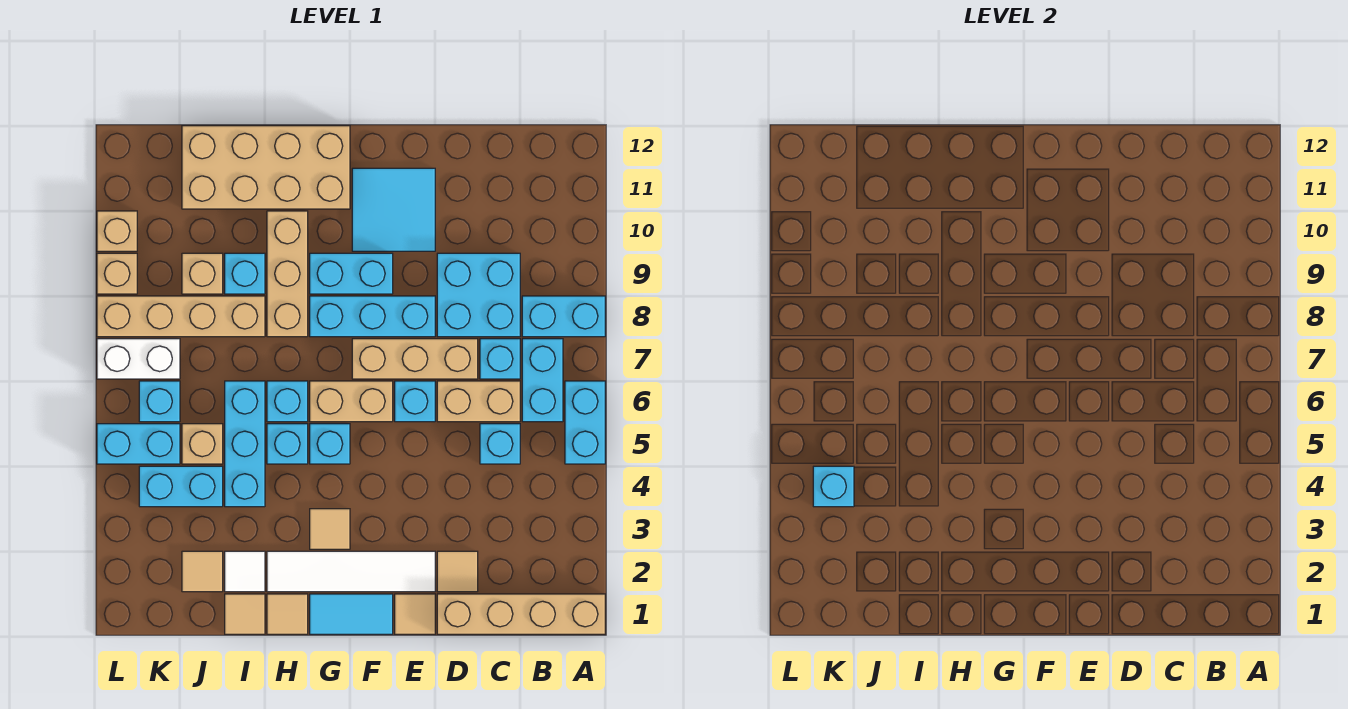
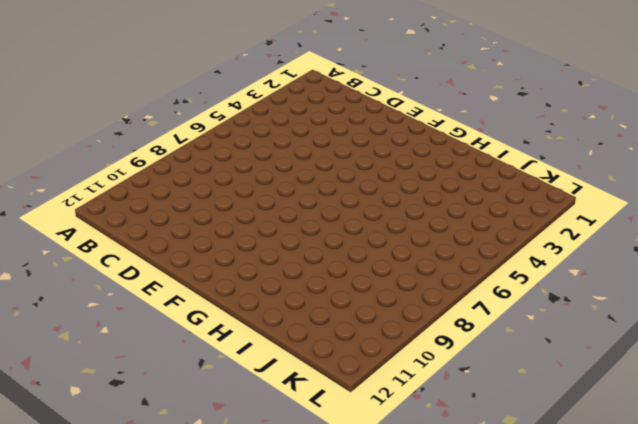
none -> tan brick A1:D1 level 1
none -> cyan brick A5:A6 level 1
none -> cyan brick A8:B8 level 1
none -> cyan brick B6:B7 level 1

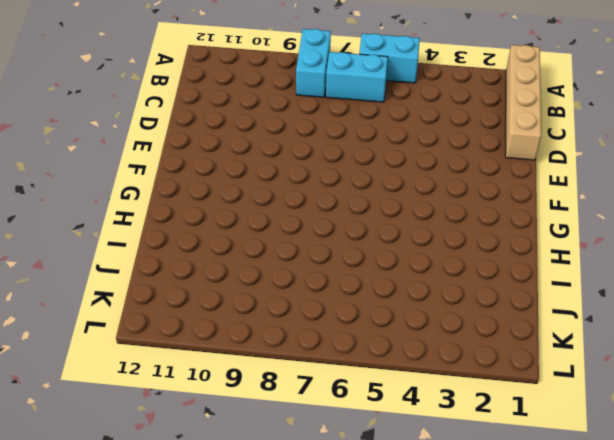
none -> cyan brick C5 level 1
none -> tan brick C6:D6 level 1
none -> cyan brick C7 level 1
none -> cyan brick C8:D9 level 1

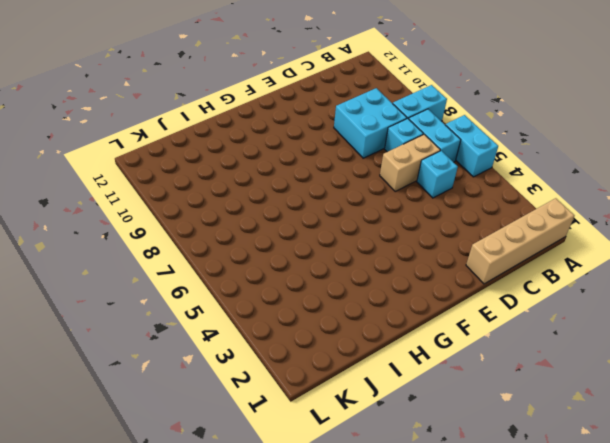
none -> tan tile D2 level 1
none -> tan brick D7:F7 level 1
none -> tan tile E1 level 1
none -> white tile E2:H2 level 1

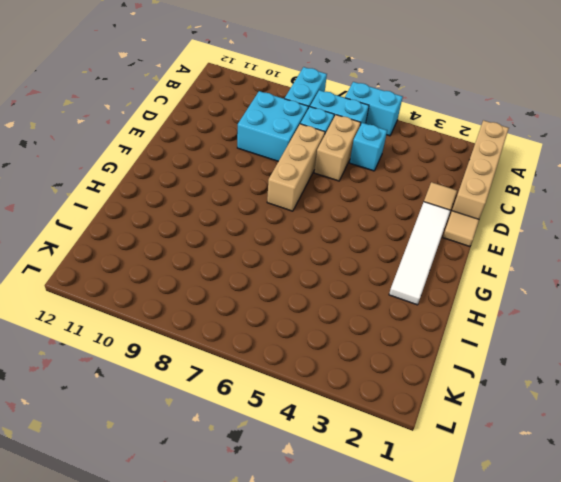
none -> cyan brick E6 level 1
none -> cyan brick E8:G8 level 1
none -> cyan tile E10:F11 level 1
none -> cyan tile F1:G1 level 1

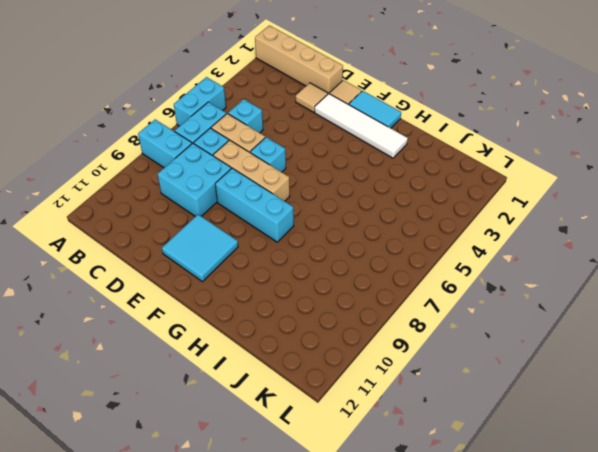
none -> tan brick F6:G6 level 1
none -> cyan brick F9:G9 level 1
none -> tan tile G3 level 1
none -> cyan brick G5 level 1

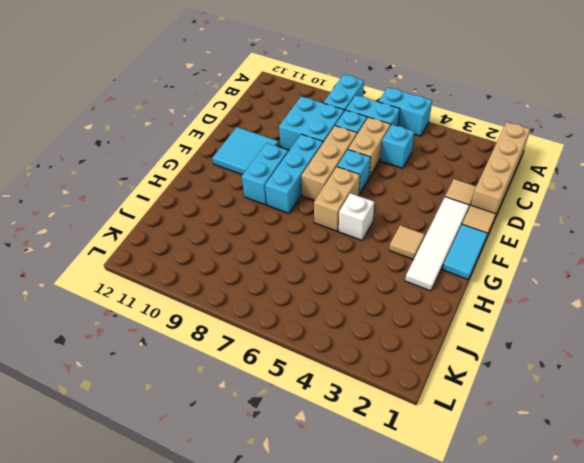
white brick G5 level 1 -> cyan brick G5 level 1
none -> tan brick G11:J12 level 1
none -> tan tile H1 level 1
none -> cyan brick H5 level 1
none -> cyan brick H6 level 1

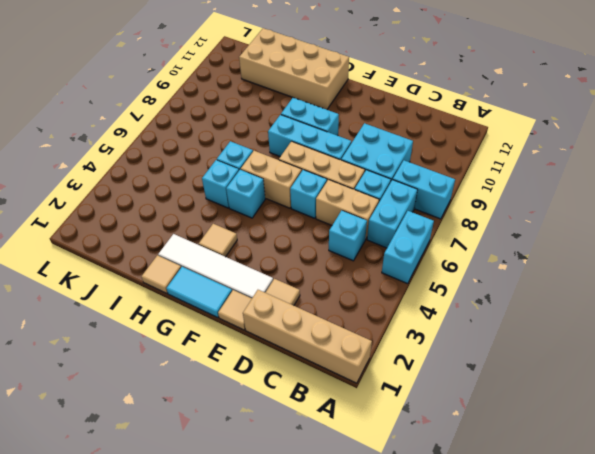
none -> cyan tile E10:F11 level 1
none -> tan brick H8:H10 level 1
none -> tan tile I1 level 1
none -> white tile I2 level 1

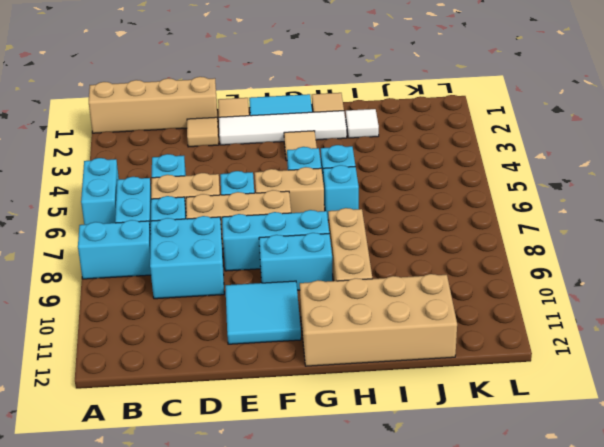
none -> tan tile I1 level 1
none -> cyan brick I4:I6 level 1
none -> tan brick I8:L8 level 1
none -> cyan brick I9 level 1

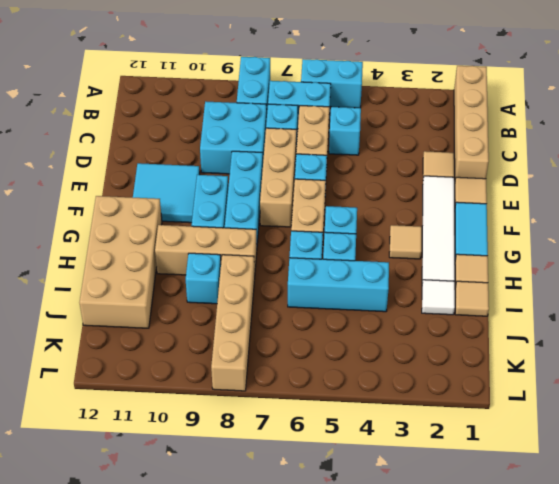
none -> tan tile J2 level 1
none -> cyan brick J4:K4 level 1
none -> tan brick J5 level 1
none -> tan brick J9 level 1

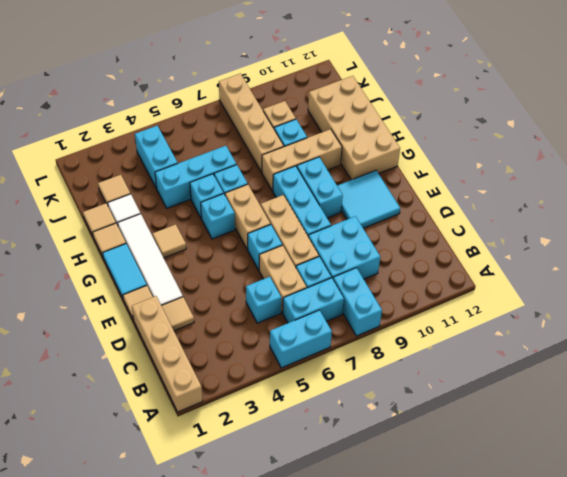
none -> tan brick J5 level 1
none -> cyan brick K5:L5 level 1
none -> cyan brick K6 level 1
none -> white brick K7:L7 level 1

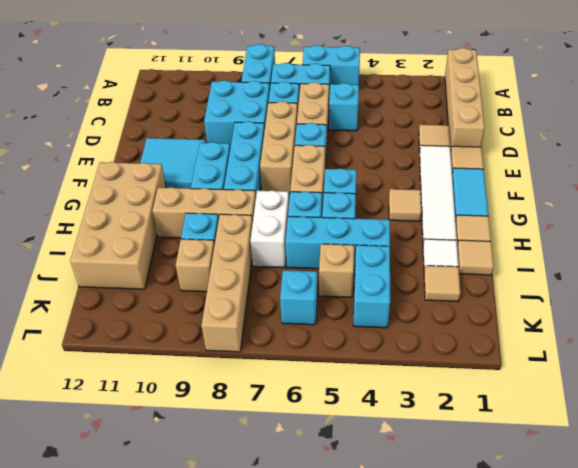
white brick H7:I7 level 1 -> white brick K7:L7 level 1
none -> cyan brick K5:L5 level 1
none -> tan brick L9 level 1
none -> tan brick L10 level 1
none -> cyan brick K4 level 2

